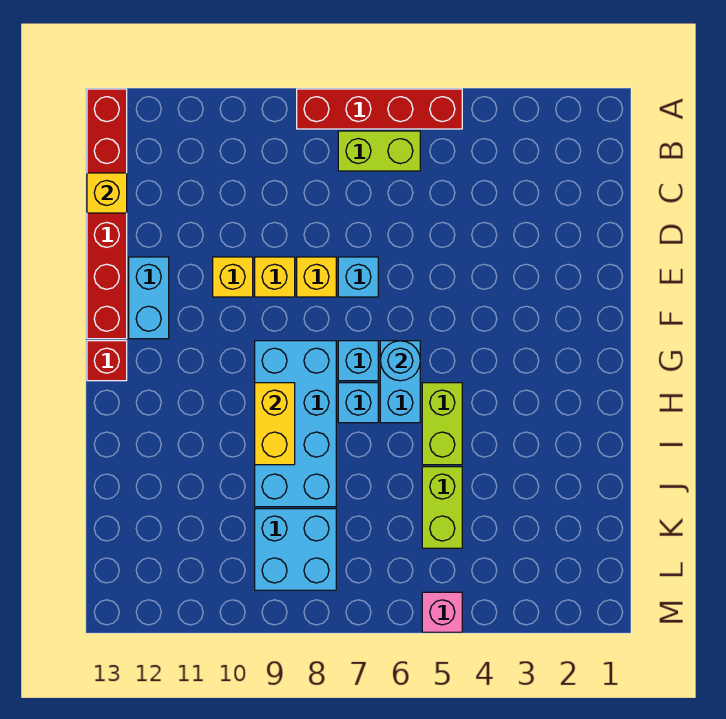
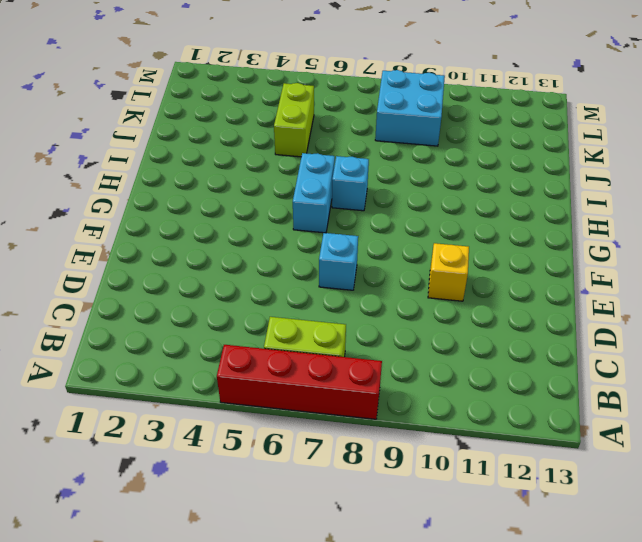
none -> red brick A13:F13 level 1
none -> yellow brick E8 level 1
none -> yellow brick E9 level 1

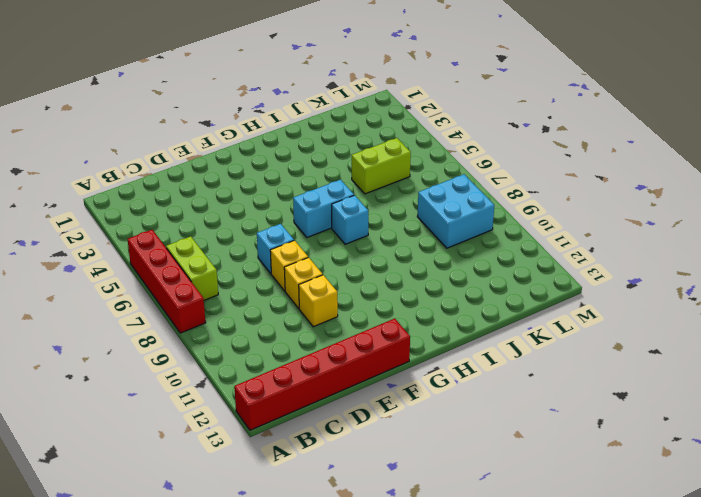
none -> cyan brick E12:F12 level 1
none -> cyan brick G7 level 1
none -> cyan brick G8:J9 level 1

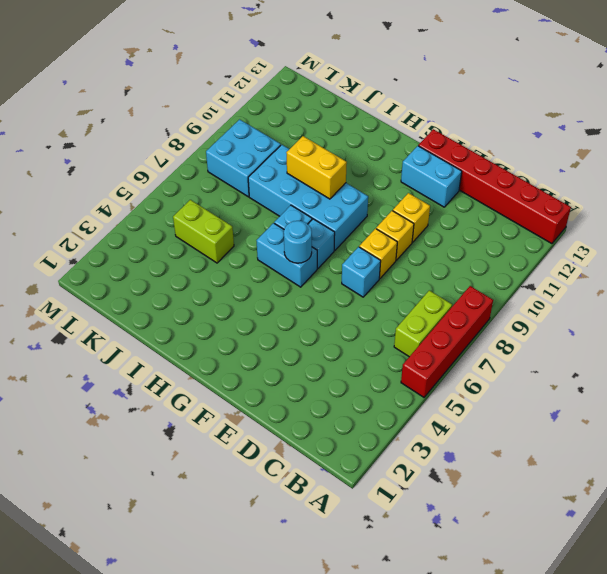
none -> red brick G13 level 1
none -> lime brick H5:I5 level 1
none -> pink brick M5 level 1

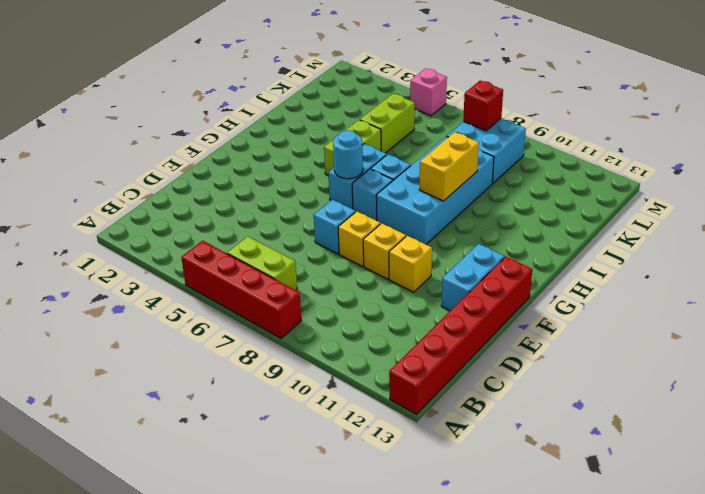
red brick L8 level 2 -> red brick G13 level 1
none -> yellow brick C13 level 2

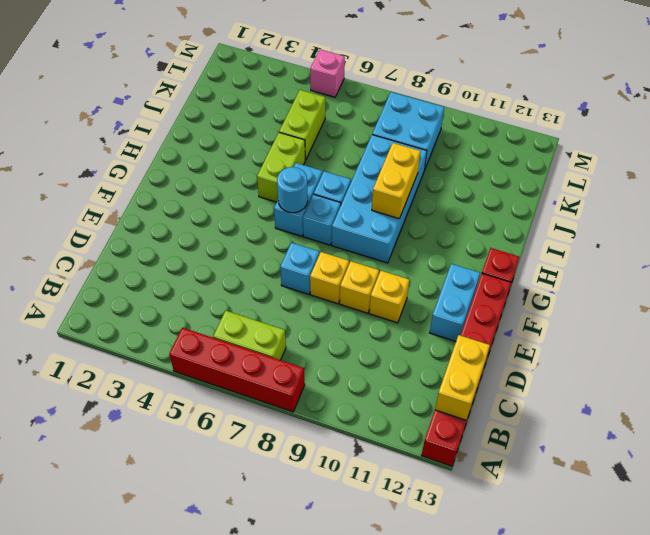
yellow brick B13:C13 level 2 -> yellow brick C13 level 2

